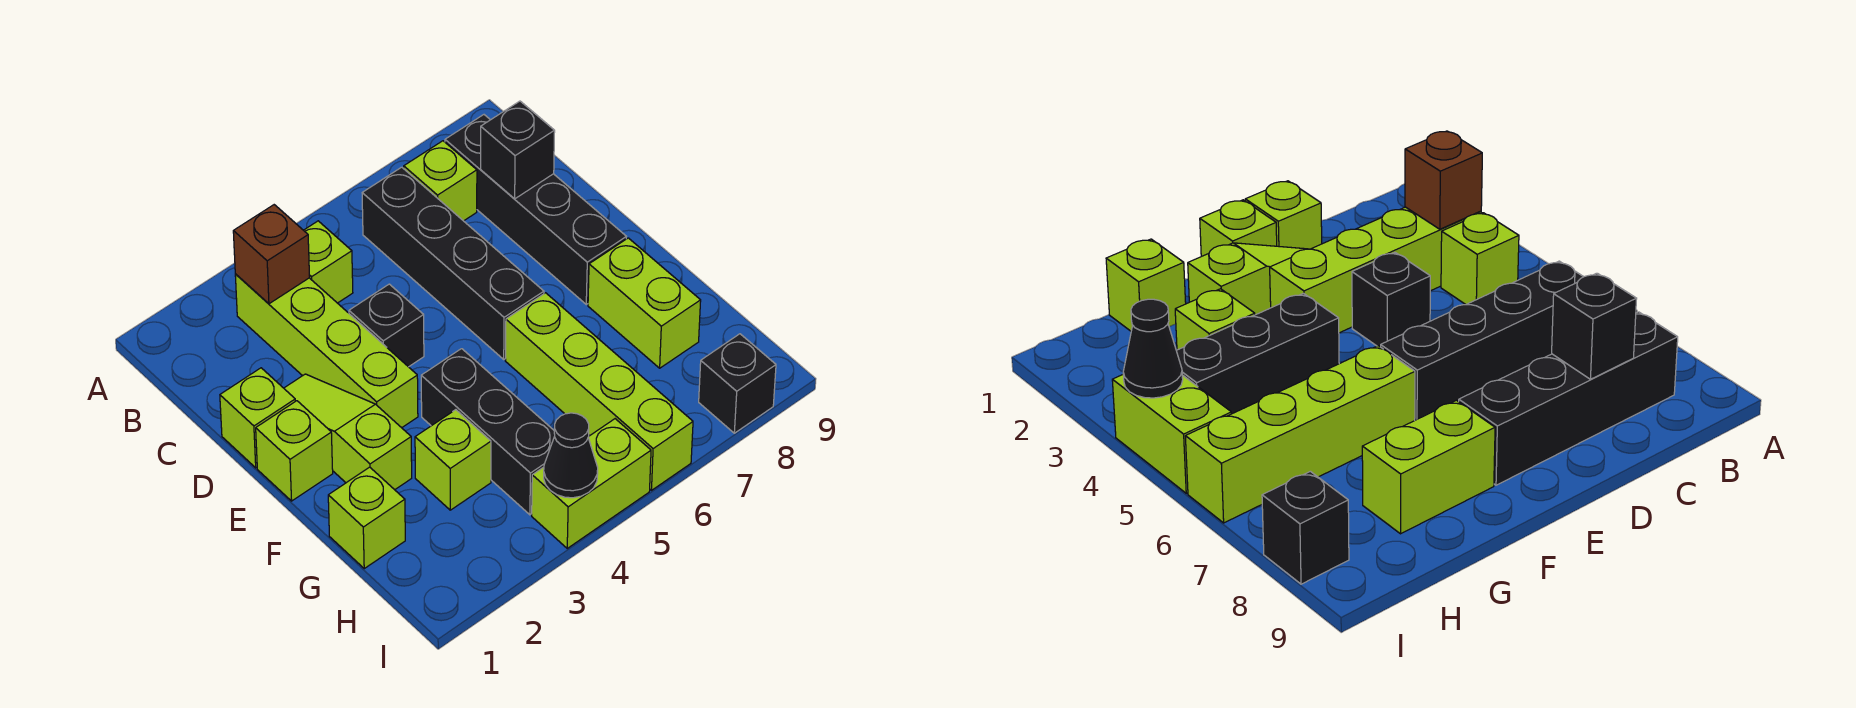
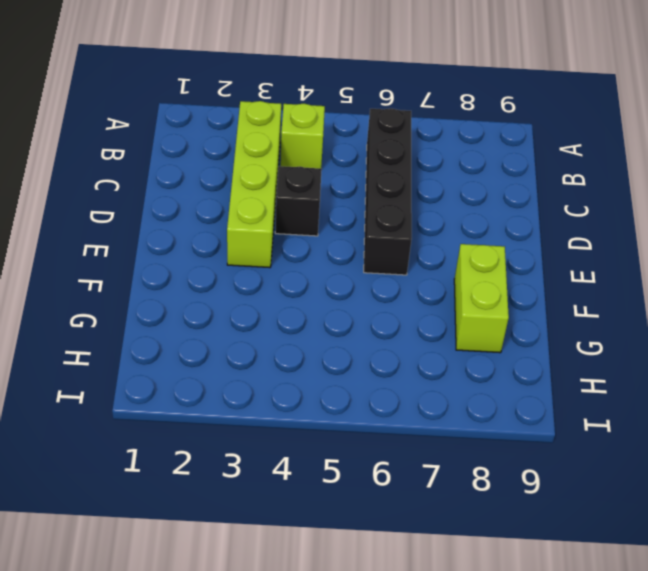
none -> lime brick B7 level 1
none -> black brick B8:E8 level 1
none -> lime brick D1 level 1

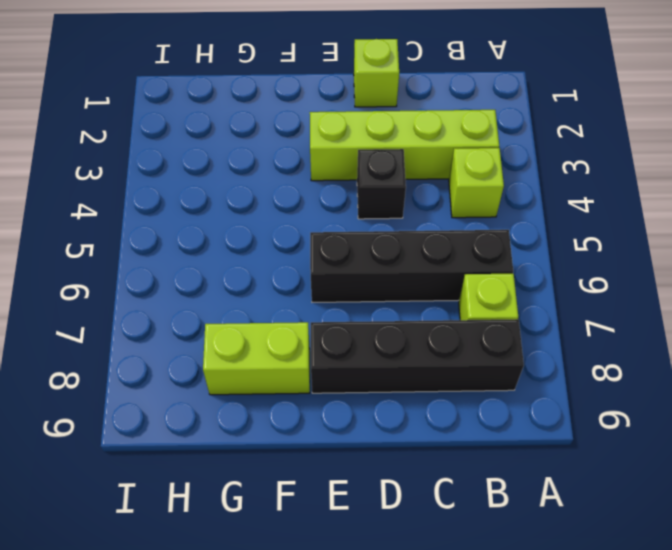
none -> lime slope D2:F2 level 1 top F
none -> lime brick E1 level 1
none -> black brick F4:H4 level 1

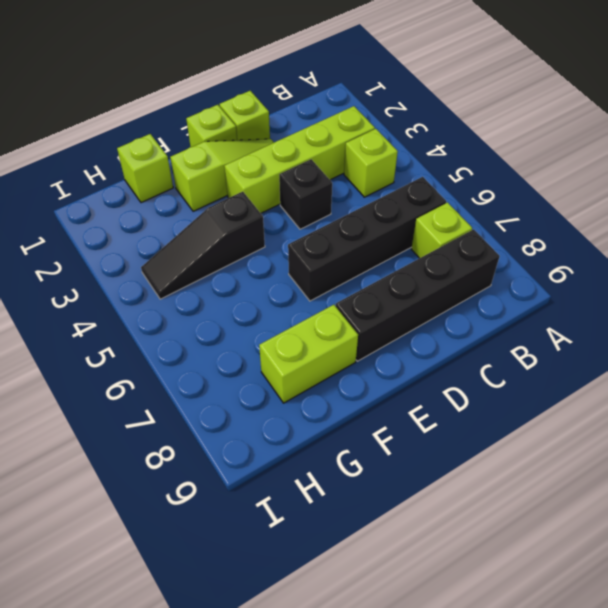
black slope F4:H4 level 1 top F -> black brick F4:H4 level 1
none -> lime brick F6:I6 level 1
none -> lime brick G3 level 1
none -> lime brick I4:I5 level 1

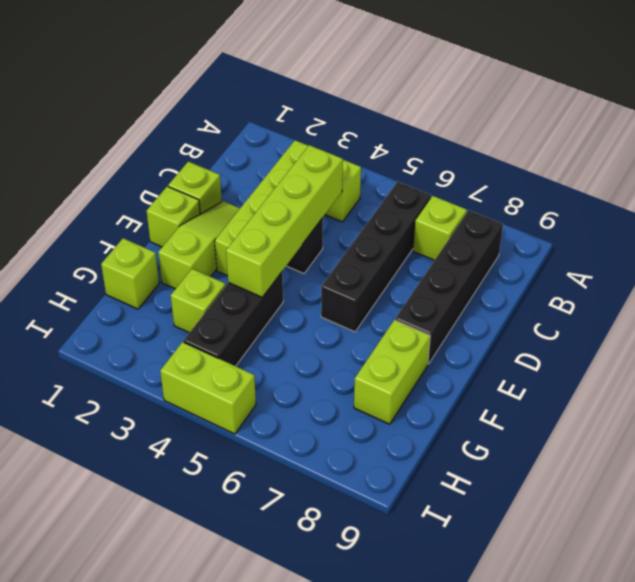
lime brick C4:F4 level 2 -> lime brick F6:I6 level 1
none -> black brick I8 level 1
none -> brown brick B3 level 2
none -> black brick C8 level 2

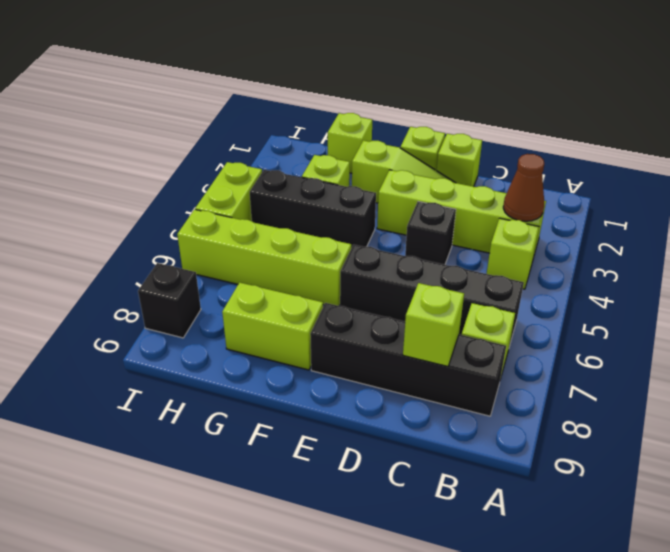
brown cone B3 level 2 -> brown brick B3 level 2
lime brick C8 level 2 -> black brick C8 level 2
none -> black cone I4 level 2

